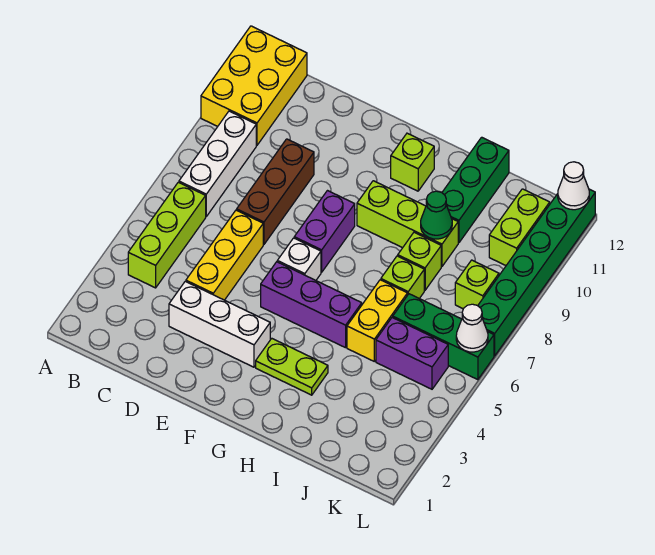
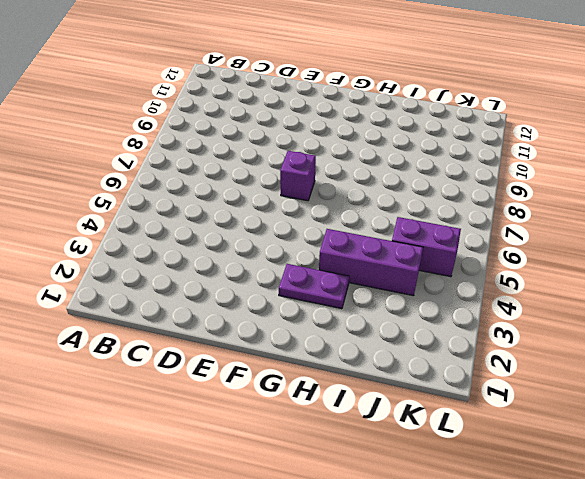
purple brick F7 level 1 -> purple brick F7:F8 level 1
purple plate G3:H3 level 1 -> lime plate G3:H3 level 1
purple brick H4:J4 level 1 -> purple brick F5:H5 level 1
none -> yellow brick A10:B12 level 1
none -> lime brick B4:B6 level 1
none -> white brick B7:B9 level 1

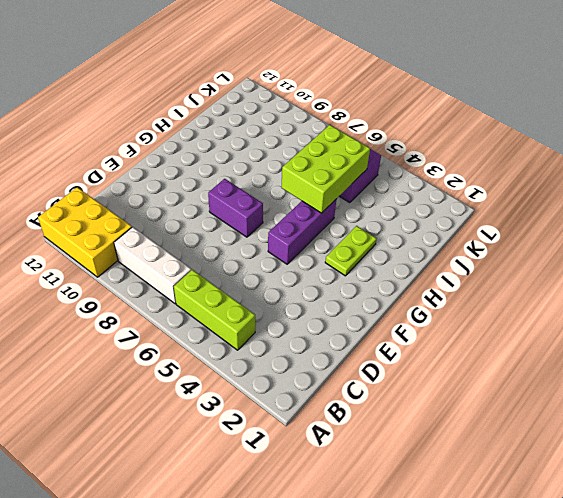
lime brick H5:J6 level 2 -> none
none -> white brick D3:F3 level 1
none -> yellow brick D4:D6 level 1
none -> brown brick D7:D9 level 1

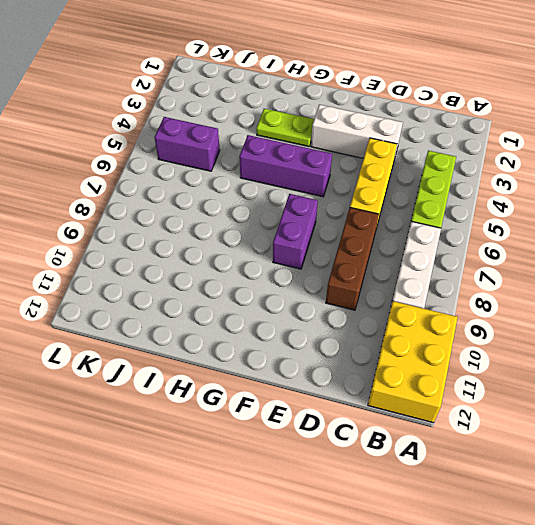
none -> white brick F6 level 1
none -> lime brick G9:I9 level 1
none -> lime brick G11 level 1

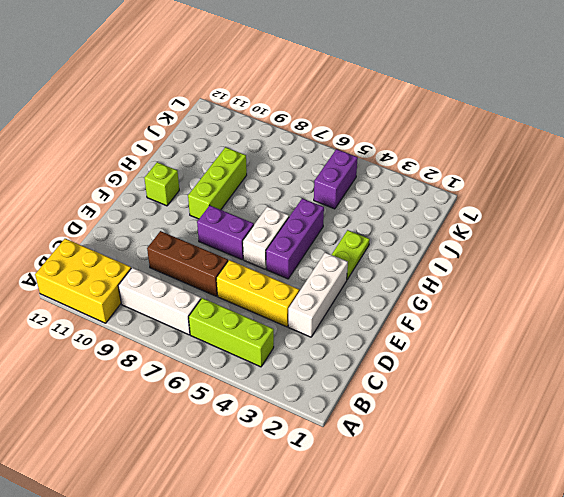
white brick F6:G6 level 1 -> white brick F6 level 1
none -> yellow brick I5:I6 level 1
none -> lime brick I7 level 1
none -> lime brick I8 level 1

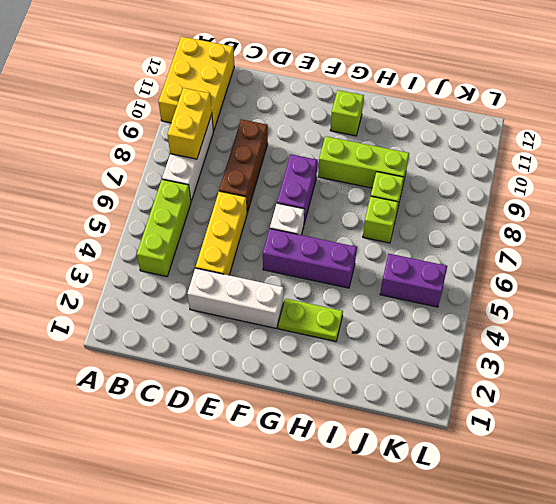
yellow brick B8:B9 level 2 -> yellow brick I5:I6 level 1
none -> green brick I10:I12 level 1
none -> green brick J6:L6 level 1
none -> lime brick K8 level 1

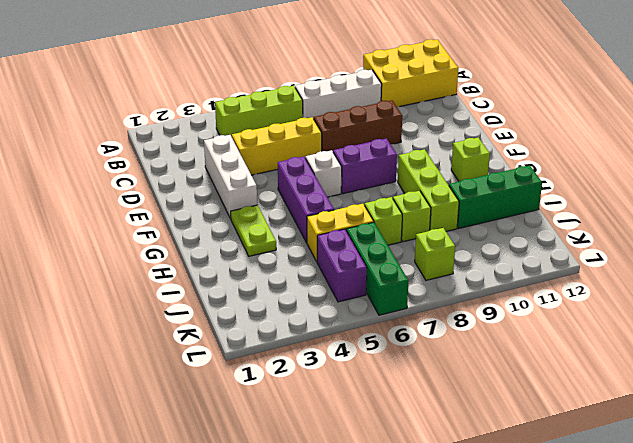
none -> lime brick K10:K11 level 1
none -> green brick L7:L12 level 1
none -> green cone I9 level 2

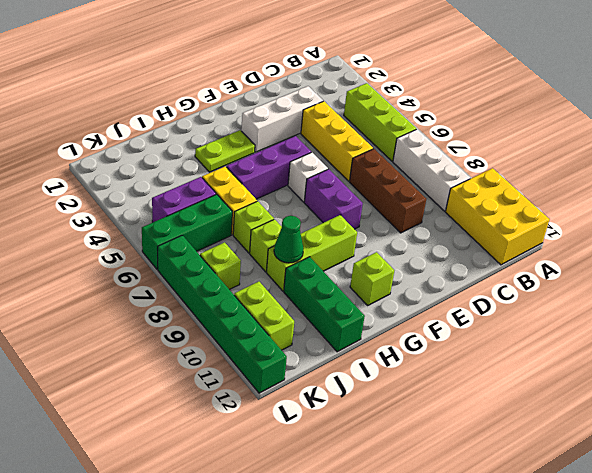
none -> white cone L6 level 2
none -> white cone L12 level 2

